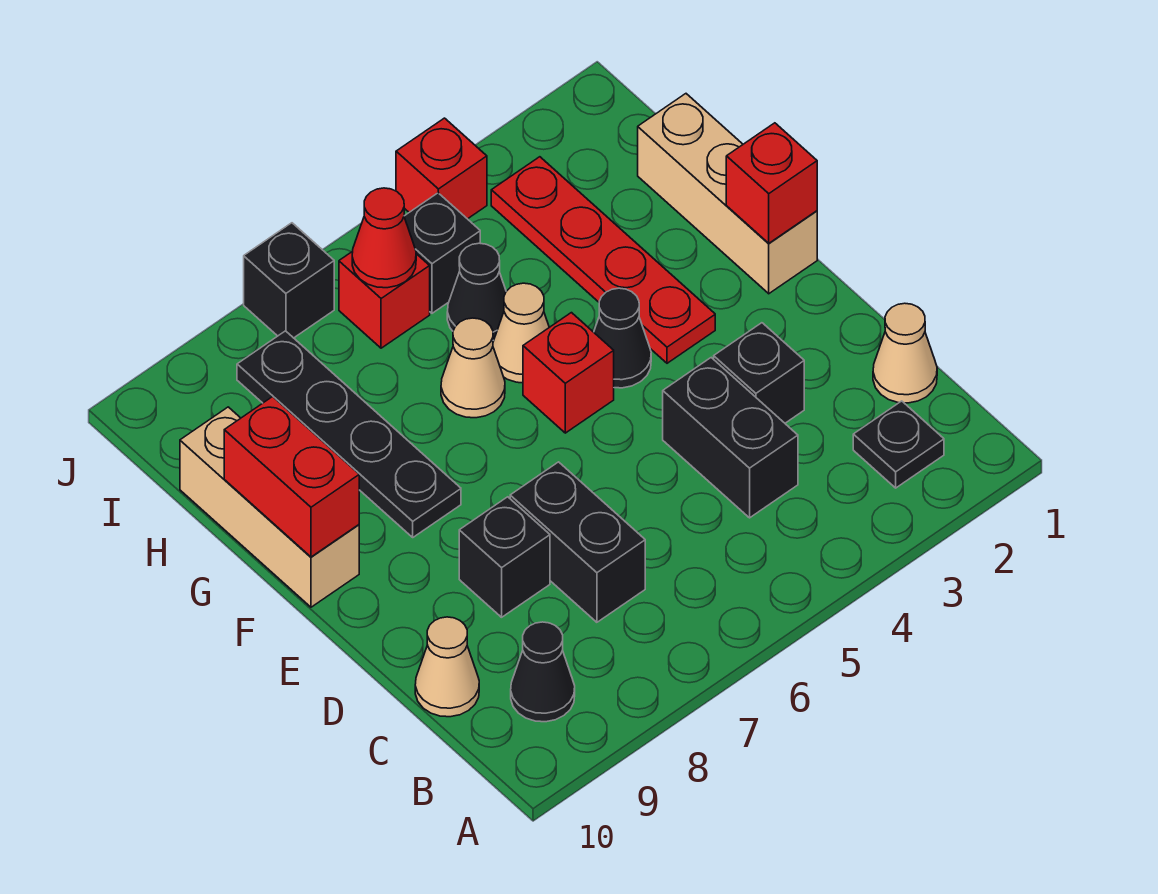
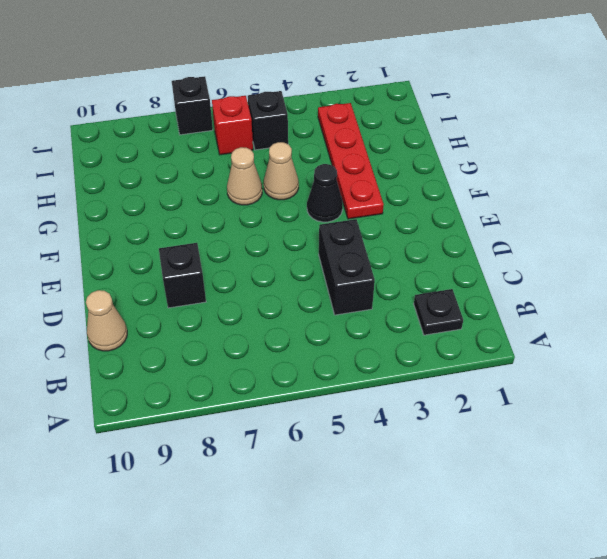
none -> black cone B9 level 1
none -> tan cone C1 level 1
none -> black brick C7:D7 level 1

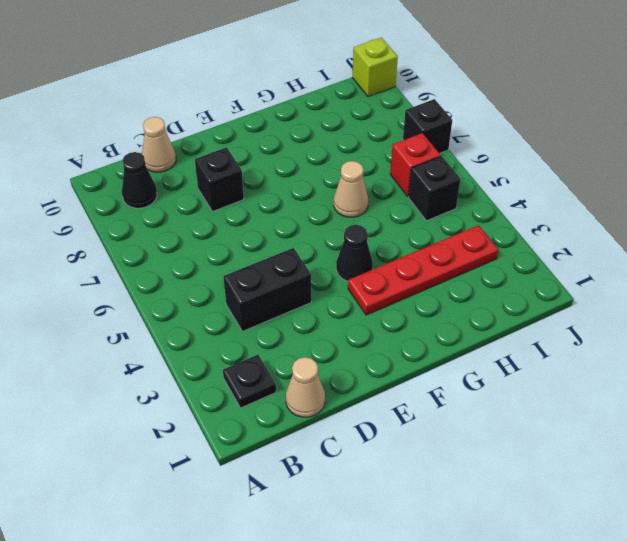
lime brick J10 level 1 -> none
none -> black brick C7:D7 level 1
none -> black brick D3 level 1
none -> tan brick F1:H1 level 1

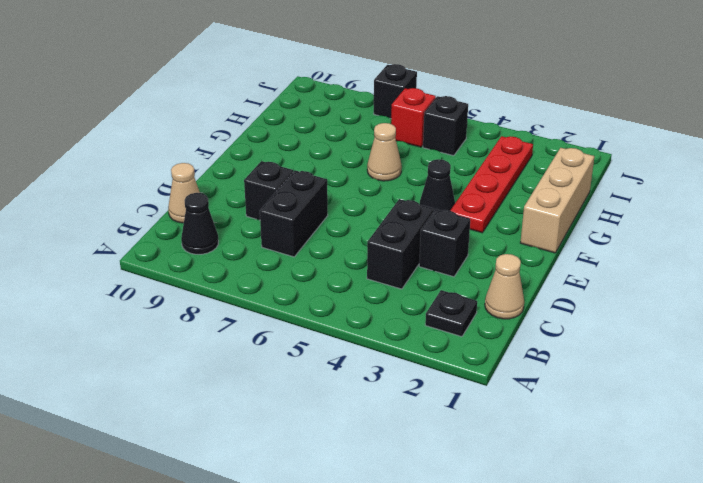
none -> red brick F5 level 1
none -> black plate F8:I8 level 1
none -> tan brick F10:H10 level 1

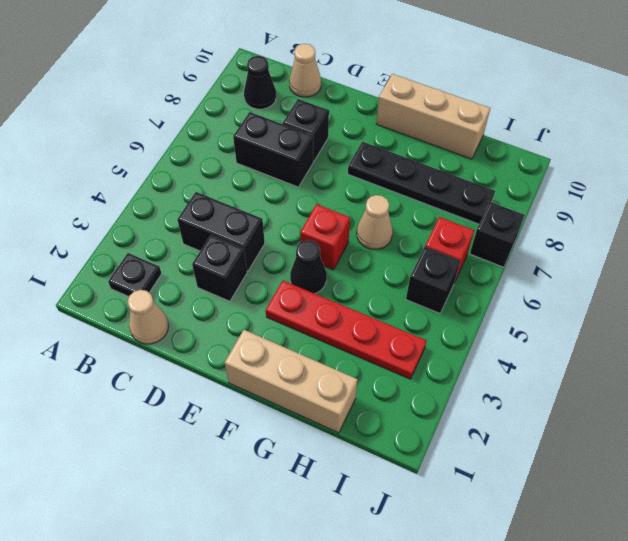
none -> tan cone G5 level 1
none -> black cone H5 level 1
none -> red brick J4 level 1

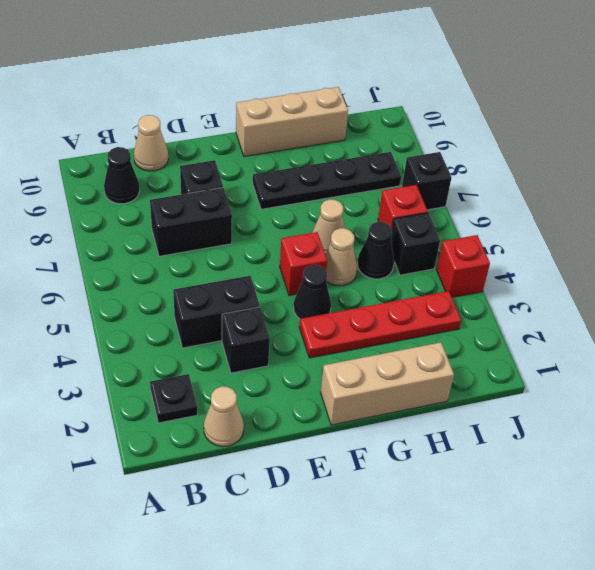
none -> red brick F1 level 2
none -> red brick F10:G10 level 2
none -> red cone I6 level 2

